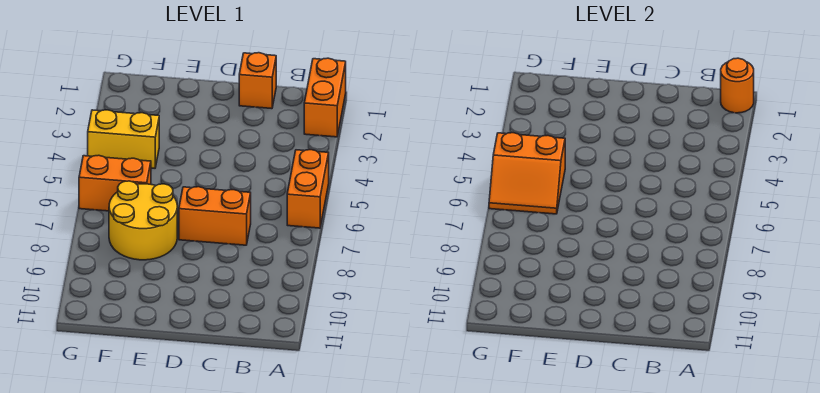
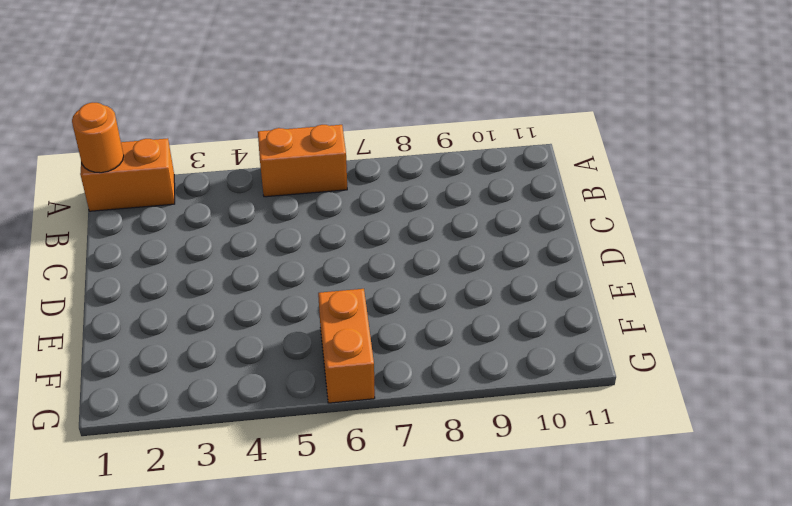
none -> orange brick C1 level 1
none -> orange brick C7:D7 level 1

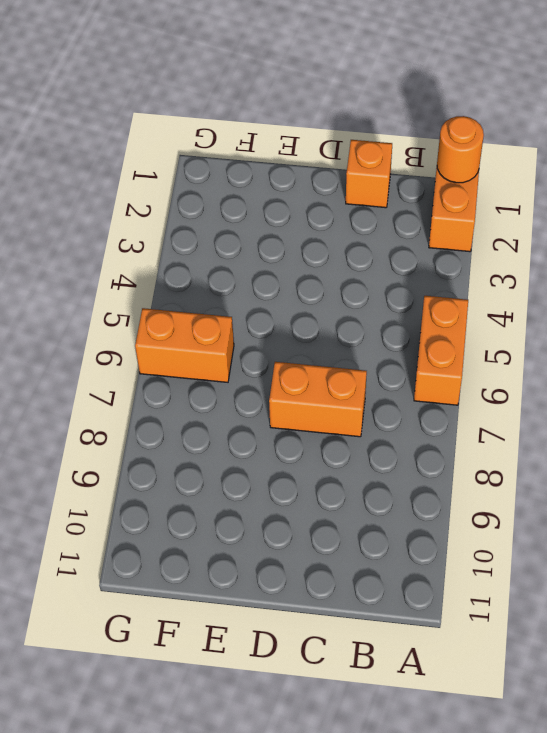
none -> yellow round brick E7:F8 level 1
none -> yellow brick F4:G4 level 1

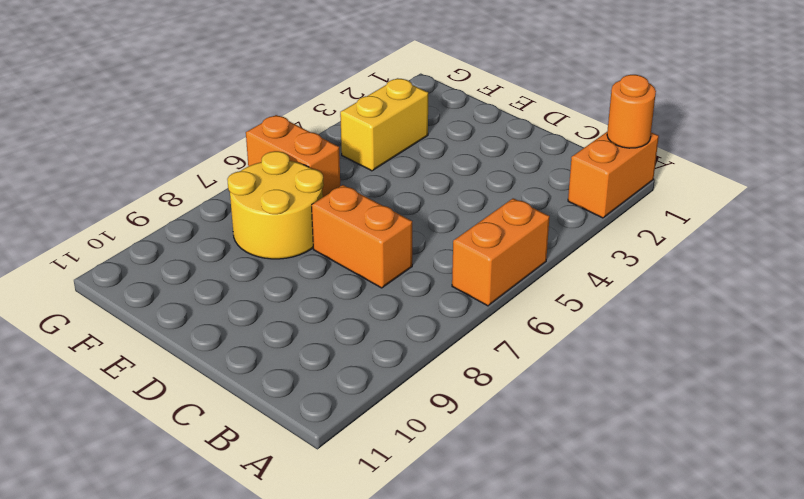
yellow brick F3:F4 level 1 -> yellow brick F4:G4 level 1
none -> orange brick C1 level 1
none -> orange slope F5:G6 level 2 top 5

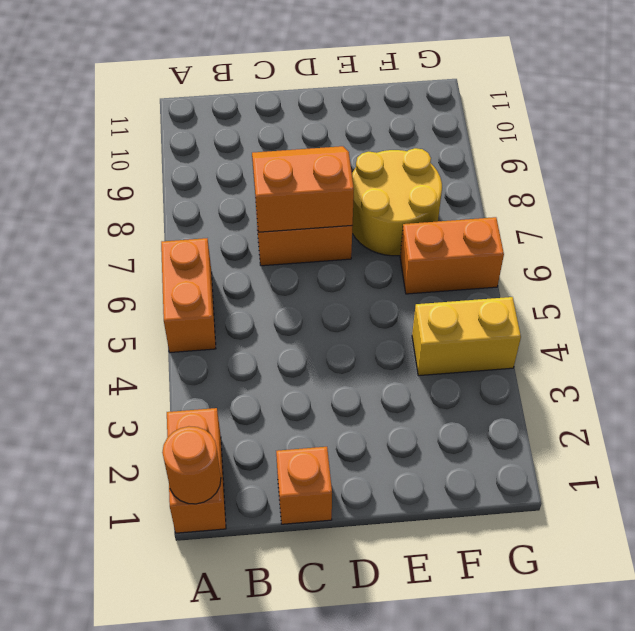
orange slope C7:D8 level 2 top 7 -> orange slope F5:G6 level 2 top 5

